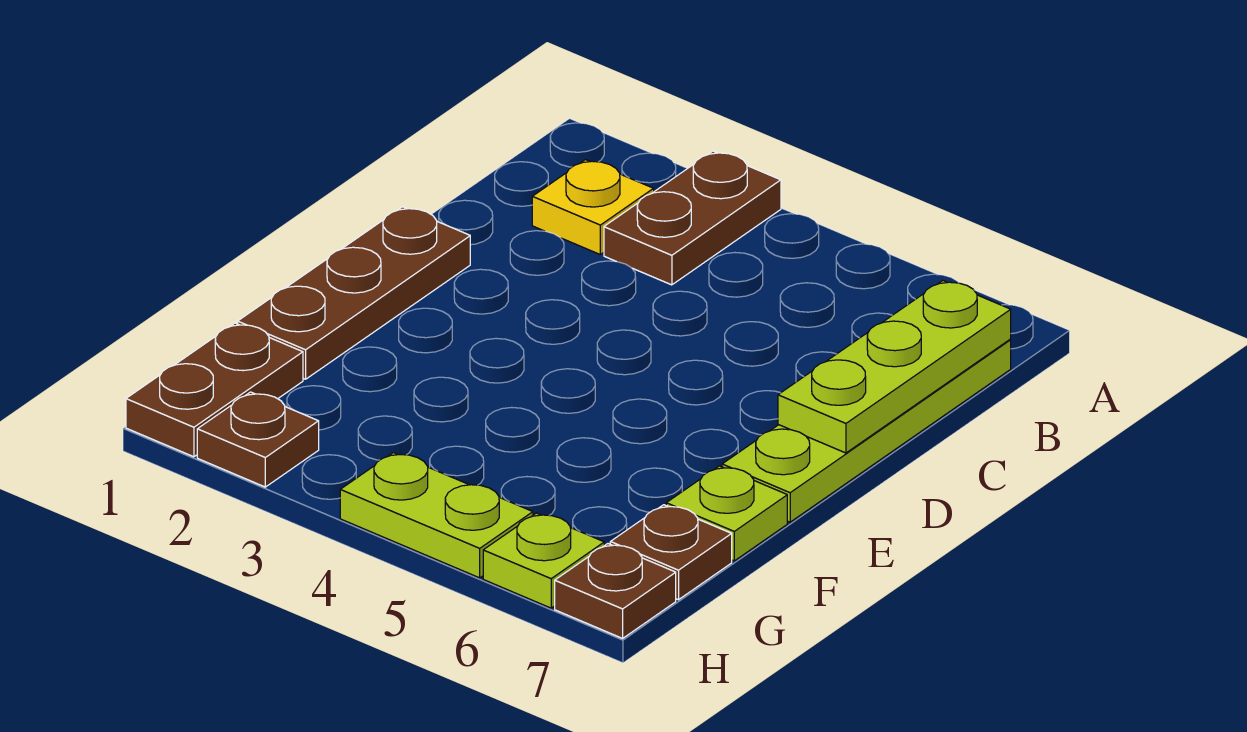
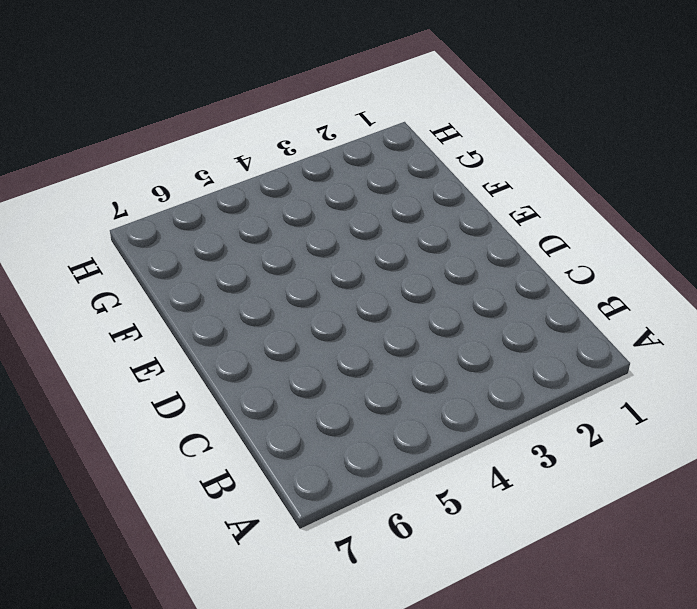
none -> brown plate A3:B3 level 1
none -> yellow plate B2 level 1
none -> lime plate B7:E7 level 1

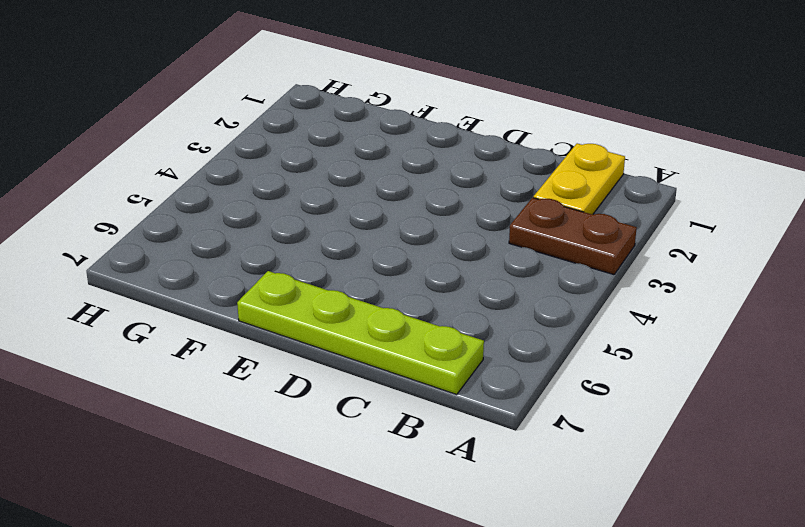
yellow plate B1:B2 level 1 -> yellow plate B2 level 1
none -> brown plate D1:F1 level 1
none -> lime plate F7 level 1
none -> brown plate G1:H1 level 1

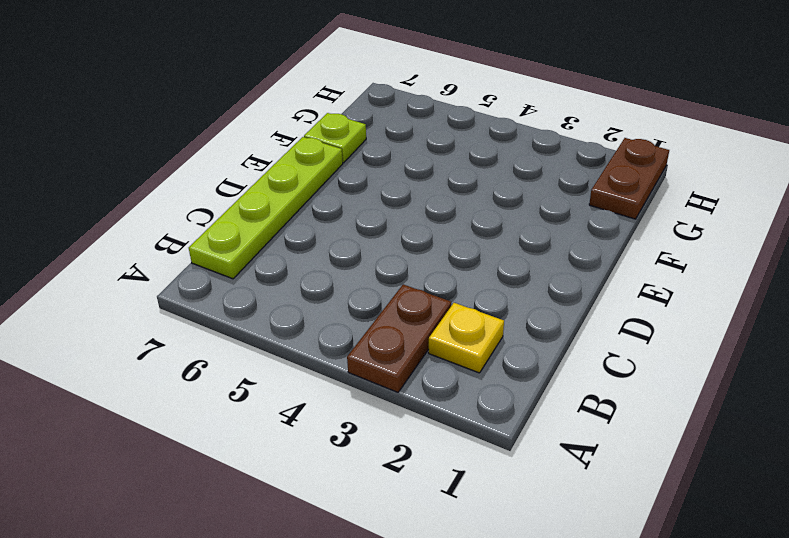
none -> brown plate D1:F1 level 1
none -> brown plate G7 level 1
none -> brown plate H2 level 1

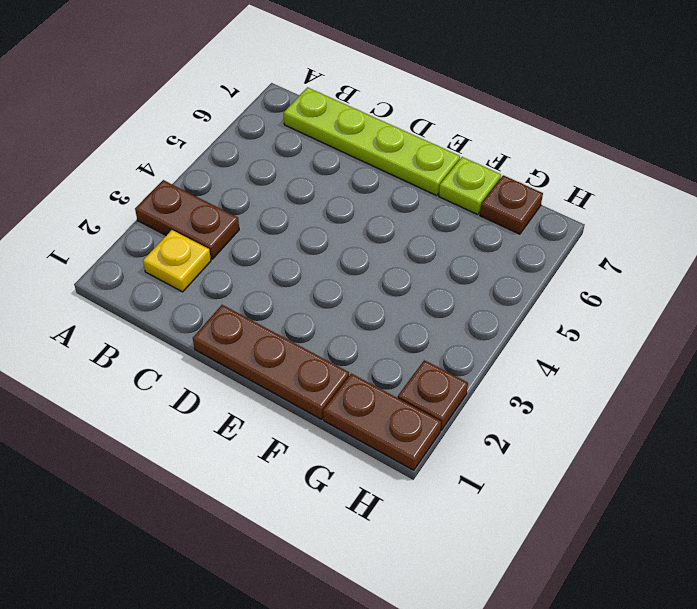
none -> lime plate H4:H5 level 1
none -> lime plate H6 level 1
none -> brown plate H7 level 1

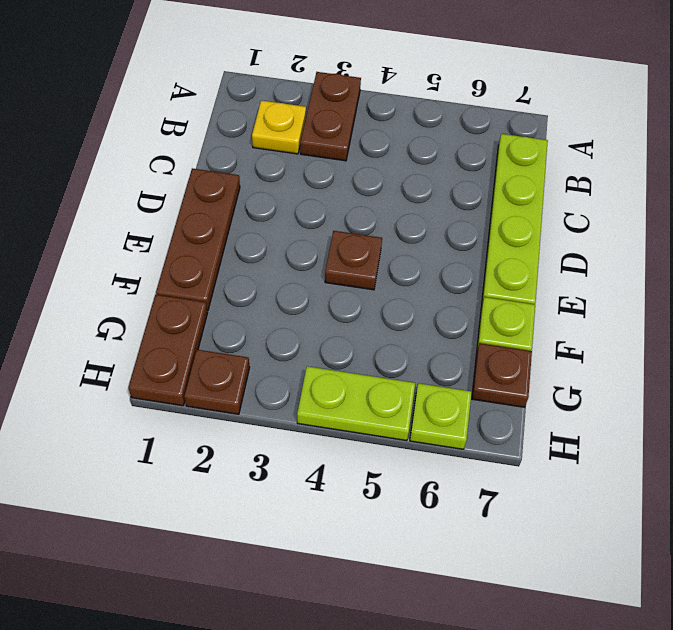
brown plate E4 level 1 -> brown plate H7 level 1
none -> lime plate B7:D7 level 2

